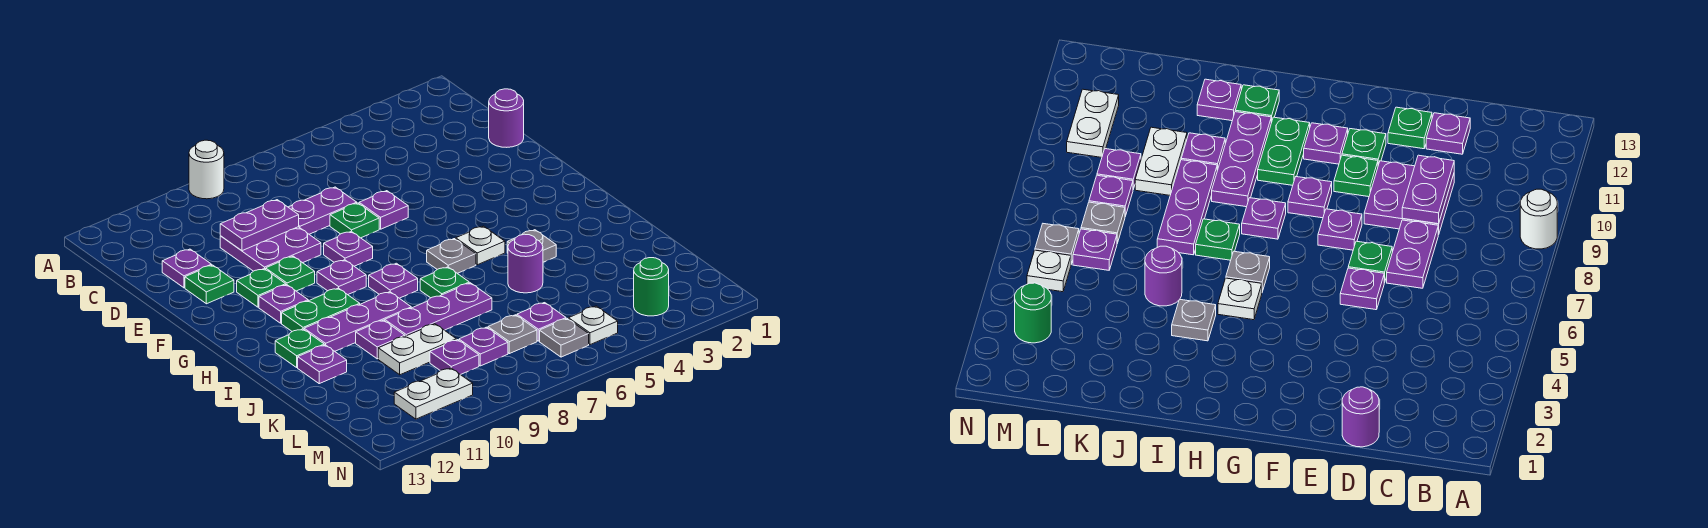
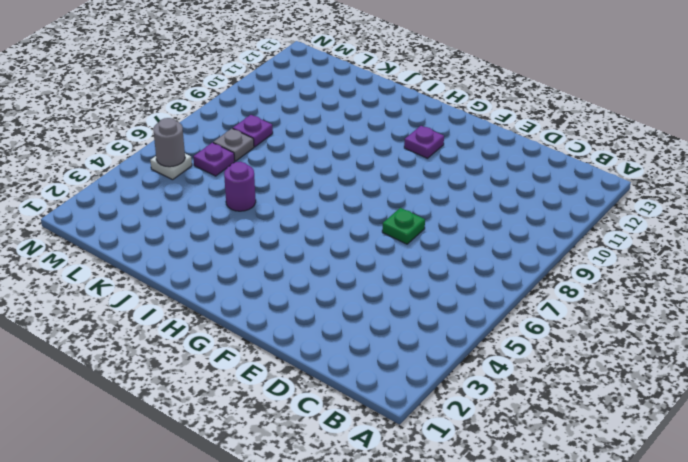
grey round brick M5 level 2 -> none
none -> white round brick A9 level 1
none -> purple round brick D1 level 1
none -> purple plate D7:D8 level 1
none -> purple plate D9:E10 level 1

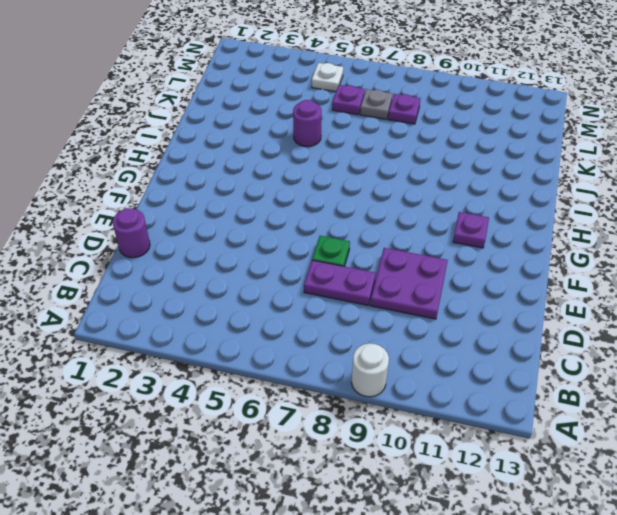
none -> purple plate D12 level 1
none -> purple plate E6 level 1
none -> green plate E12 level 1
none -> purple plate F8 level 1

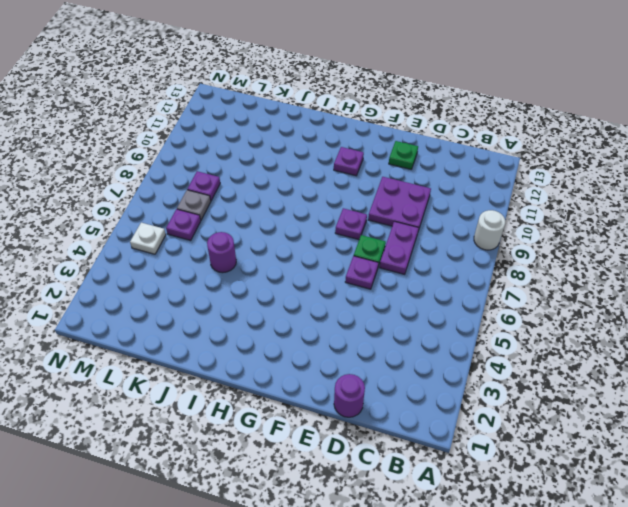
none -> purple plate D12 level 1
none -> green plate F10 level 1
none -> green plate F11 level 1
none -> purple plate G9 level 1

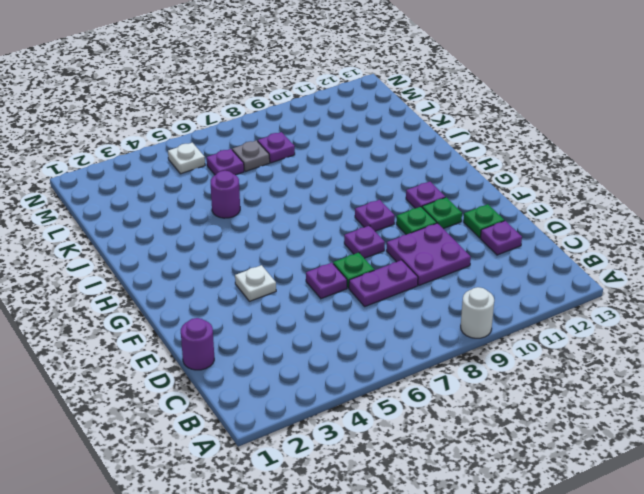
white plate F4 level 1 -> white plate H5 level 1
none -> grey plate H6 level 1
none -> purple plate H8 level 1
none -> green plate H10:H11 level 1
none -> grey plate I4 level 1

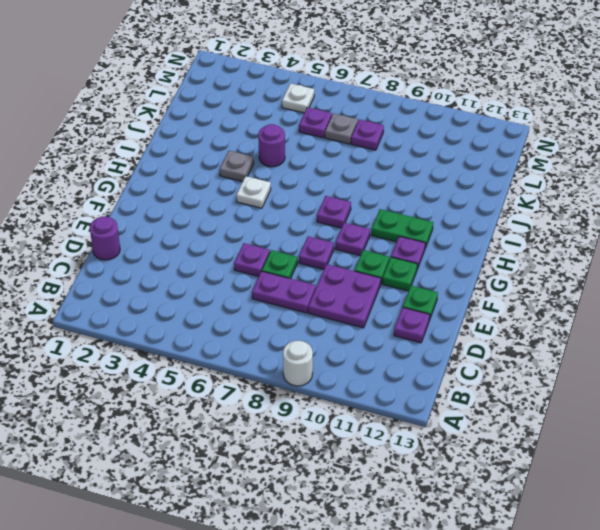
none -> grey plate H6 level 1
none -> green plate I7 level 1
none -> purple plate I9:I11 level 1
none -> green plate I12 level 1

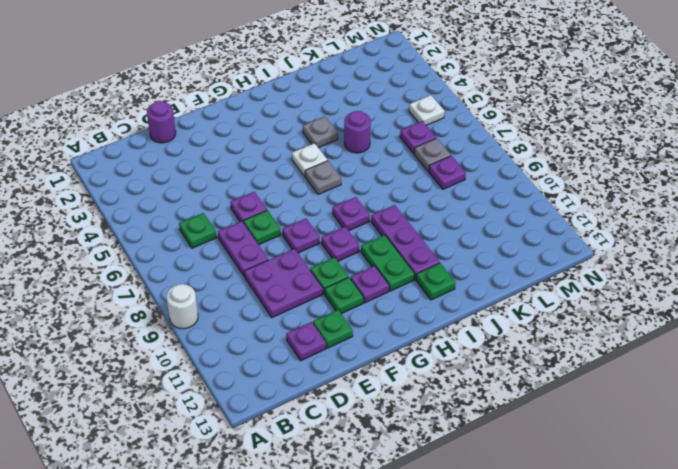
green plate C6 level 1 -> green plate I7 level 1
none -> purple plate J7:J9 level 1
none -> purple plate J10 level 1
none -> purple plate J12 level 1
none -> white plate K9:K10 level 1

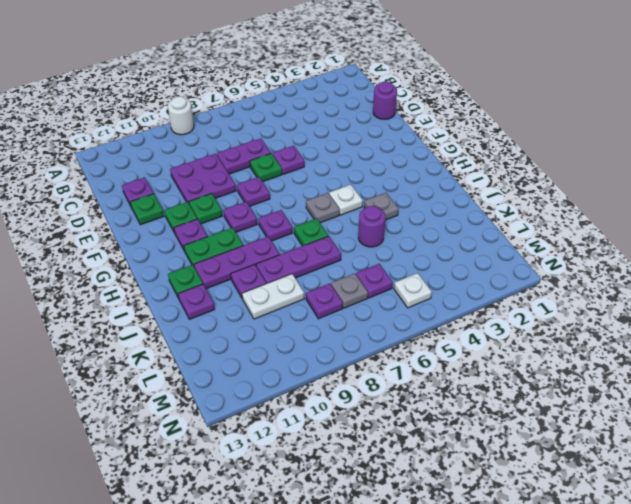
none -> purple plate L9 level 1
none -> green round brick M3 level 1
none -> grey plate M6 level 1
none -> white plate M10:M11 level 1

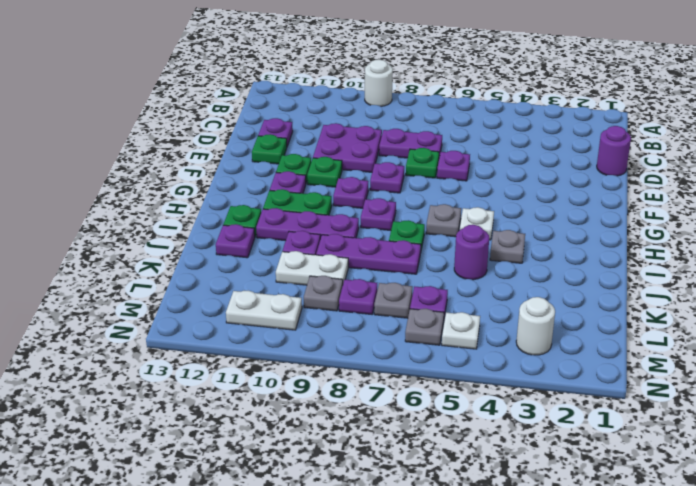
grey plate L9 level 1 -> purple plate L9 level 1
white round brick M3 level 1 -> green round brick M3 level 1
none -> purple plate D9:D10 level 2

